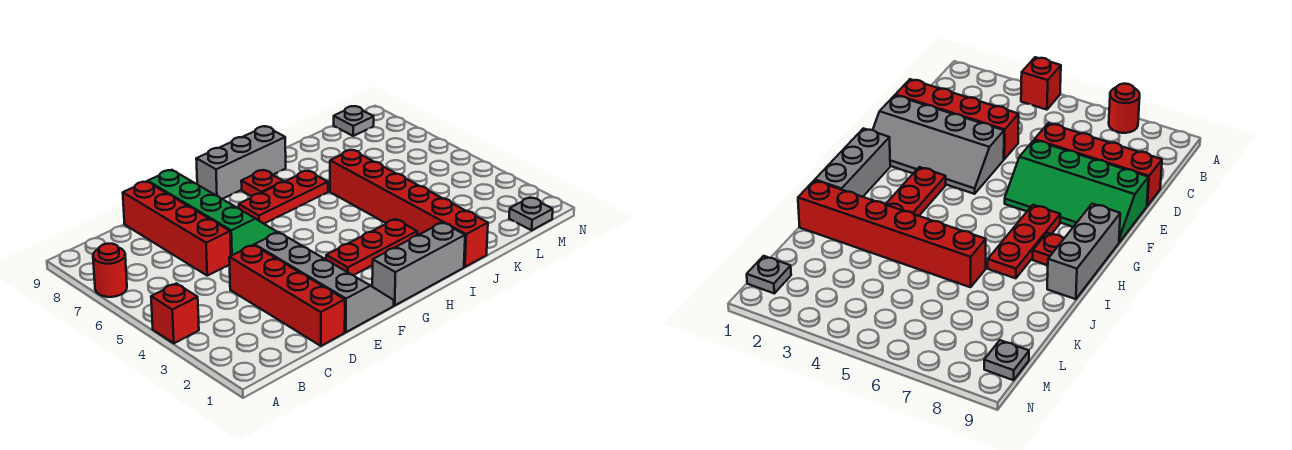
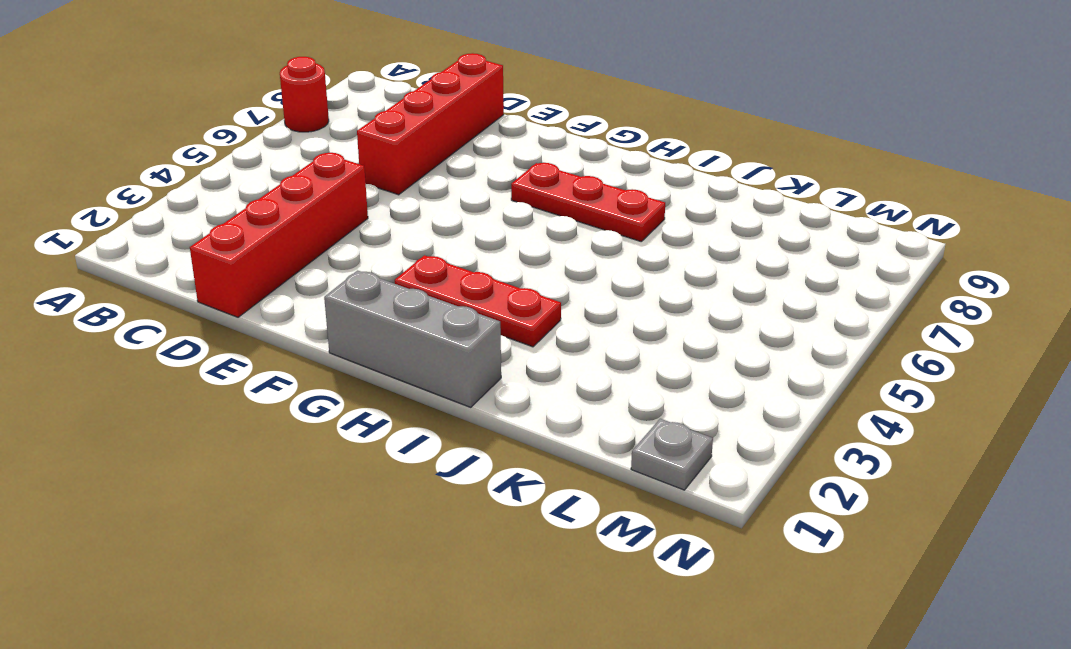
none -> red brick A4 level 1
none -> grey slope E1:F4 level 1 top E
none -> green slope E6:F9 level 1 top E

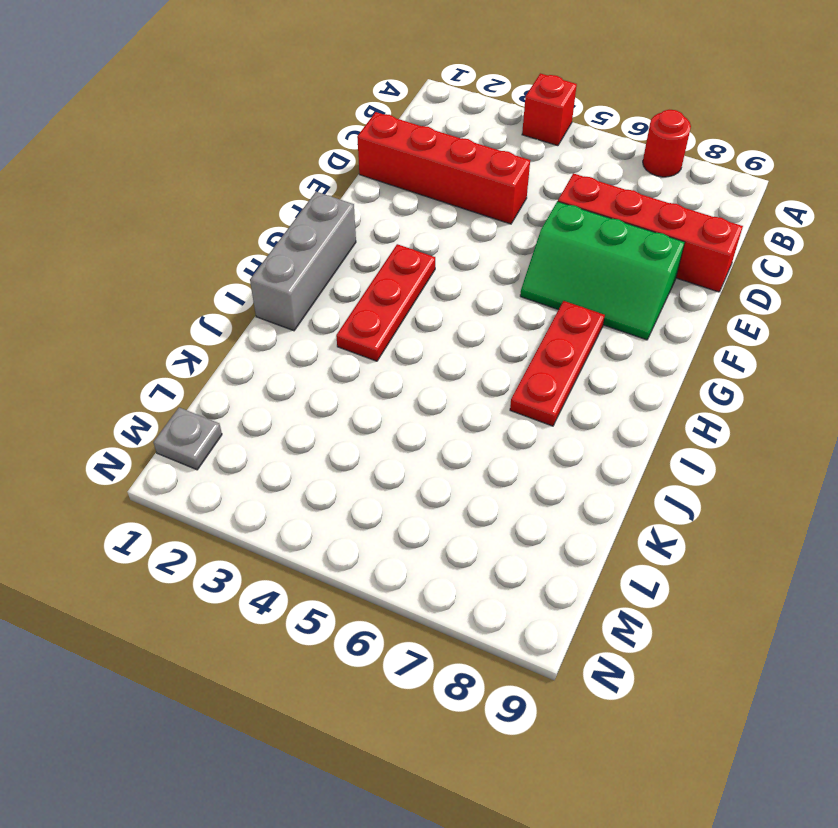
green slope E6:F8 level 1 top E -> green slope E6:F9 level 1 top E
none -> grey slope E1:F4 level 1 top E
none -> grey brick G9:I9 level 1
none -> red plate H8 level 1

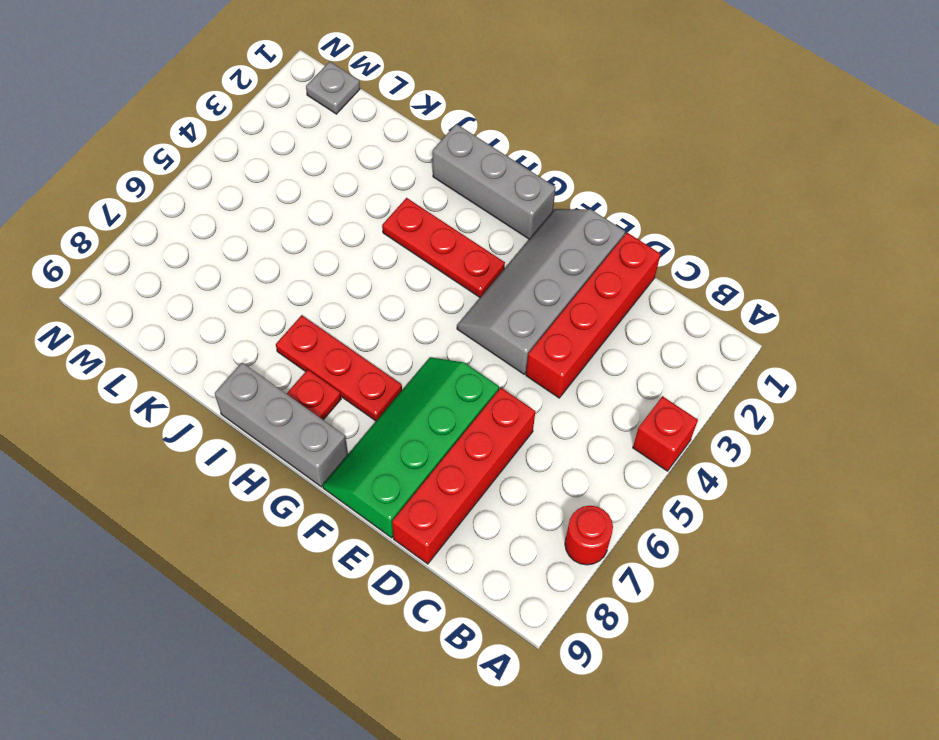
none -> red brick J1:J6 level 1
none -> grey plate M9 level 1

